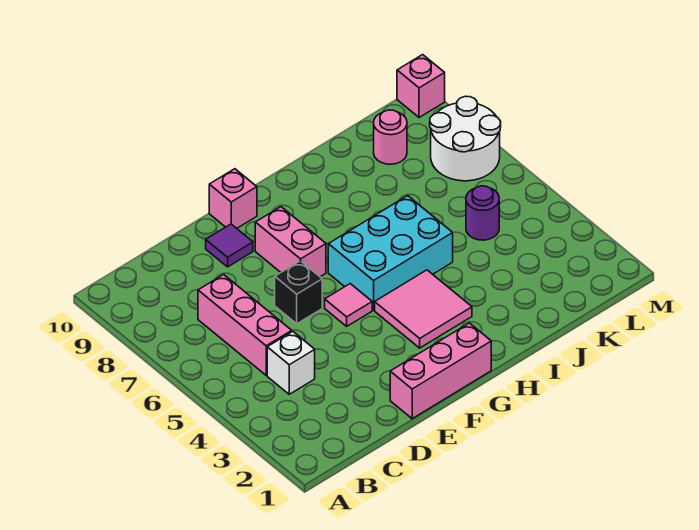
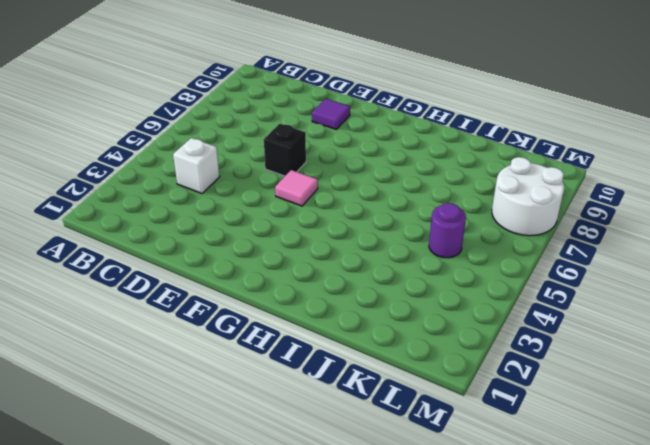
none -> pink brick C5:C7 level 1
none -> pink brick E1:G1 level 1
none -> pink brick F7:F8 level 1

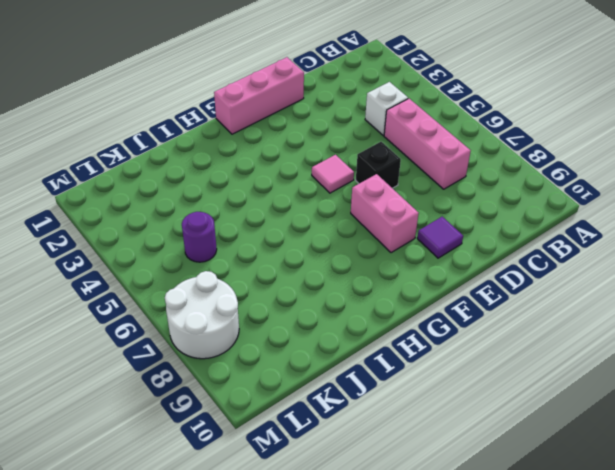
none -> pink brick F10 level 1
none -> pink tile G3:H4 level 1
none -> cyan brick G5:I6 level 1

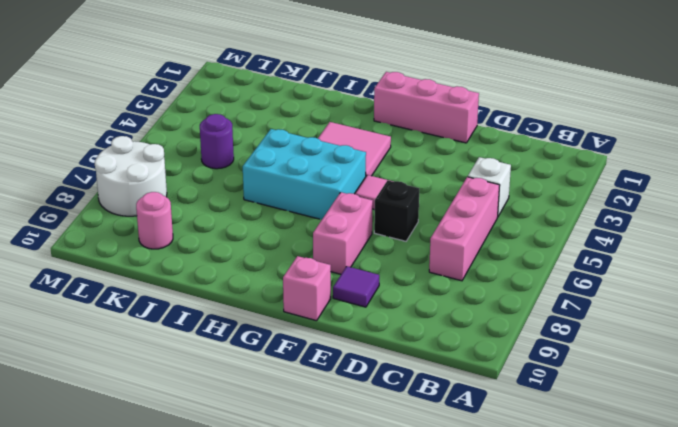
none -> pink brick M10 level 1

